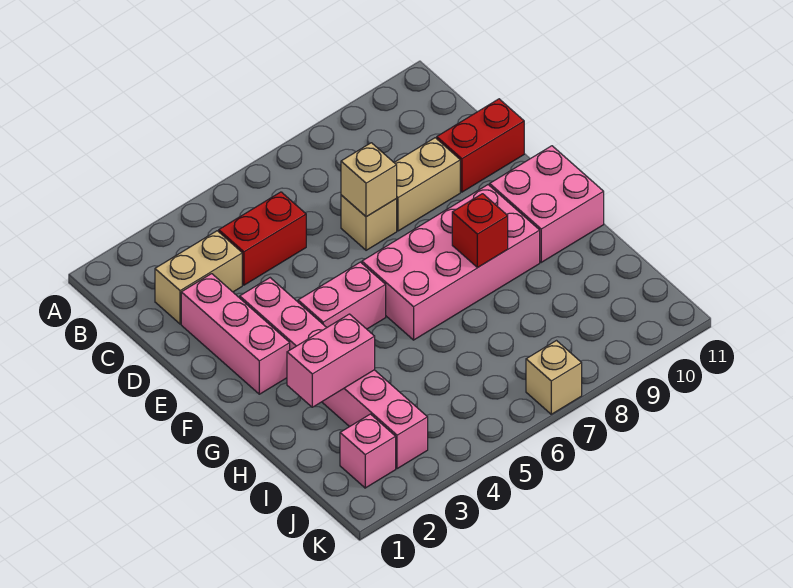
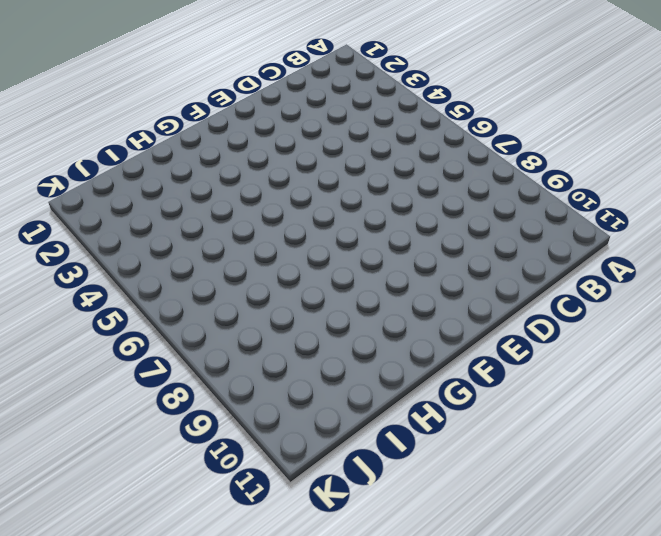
none -> tan brick C2:C3 level 1
none -> red brick C4:C5 level 1
none -> pink brick D2:F2 level 1

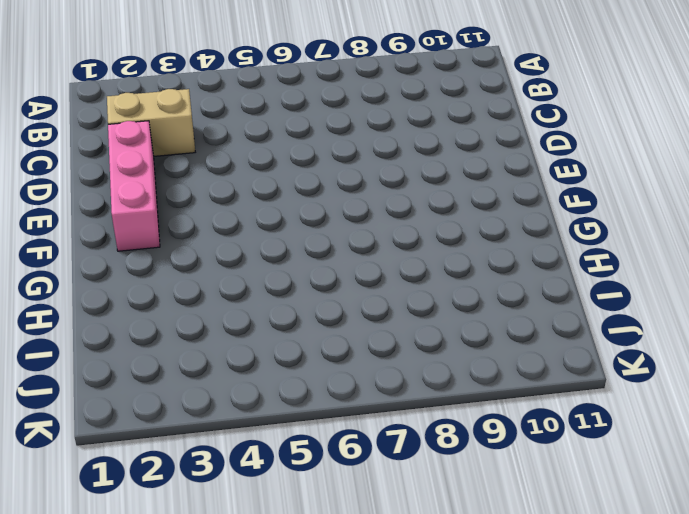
none -> red brick C4:C5 level 1
none -> tan brick D7 level 1
none -> tan brick D8:D9 level 1

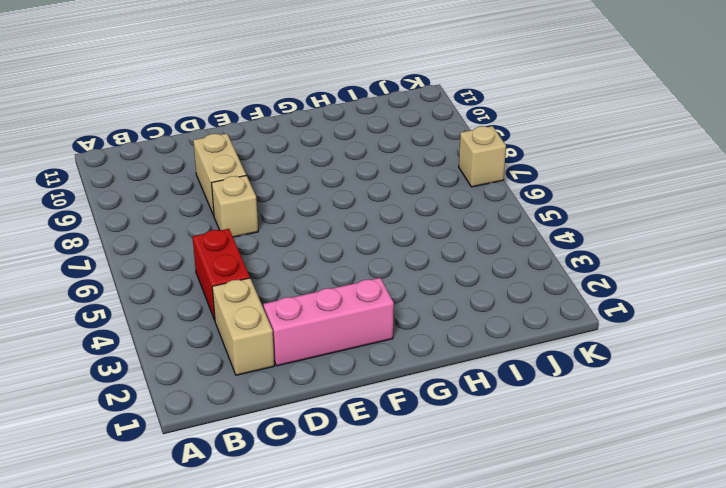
none -> red brick D10:D11 level 1
none -> pink brick E3:J3 level 1
none -> pink brick F4:F5 level 1

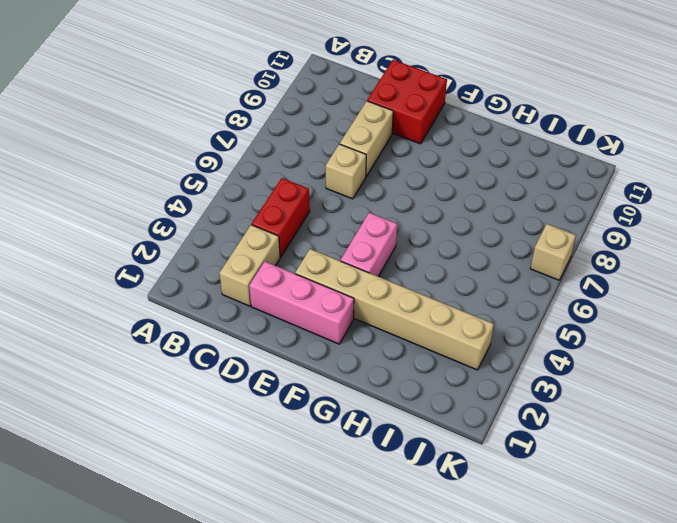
red brick D10:E11 level 1 -> red brick D10:D11 level 1
tan brick E3:J3 level 1 -> pink brick E3:J3 level 1
none -> pink brick F6:G9 level 1
none -> pink brick F10:G11 level 1
none -> pink brick J2 level 1

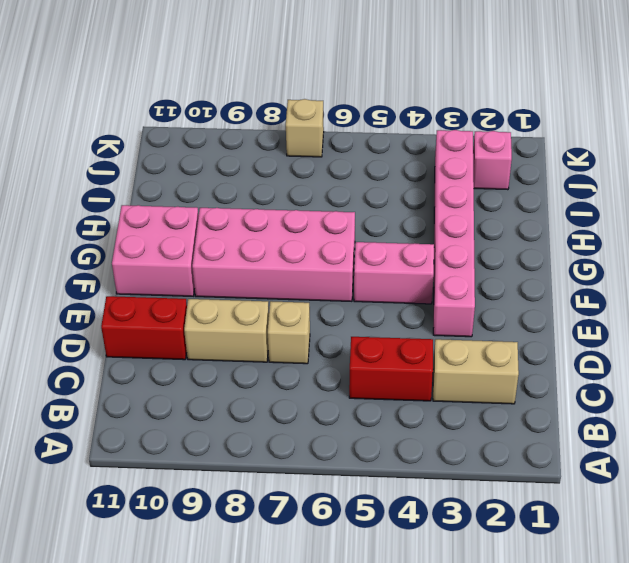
none -> pink brick D2:F2 level 1
none -> tan brick D7 level 2
none -> red brick G8 level 2

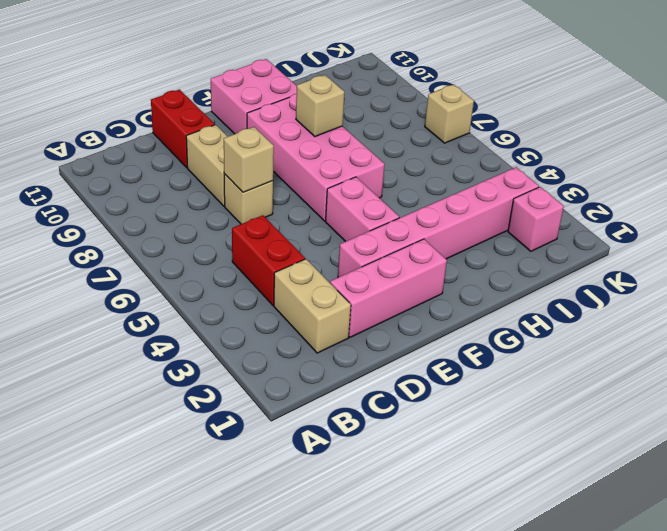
tan brick G8 level 2 -> red brick G8 level 2
none -> pink brick H2:H3 level 2

